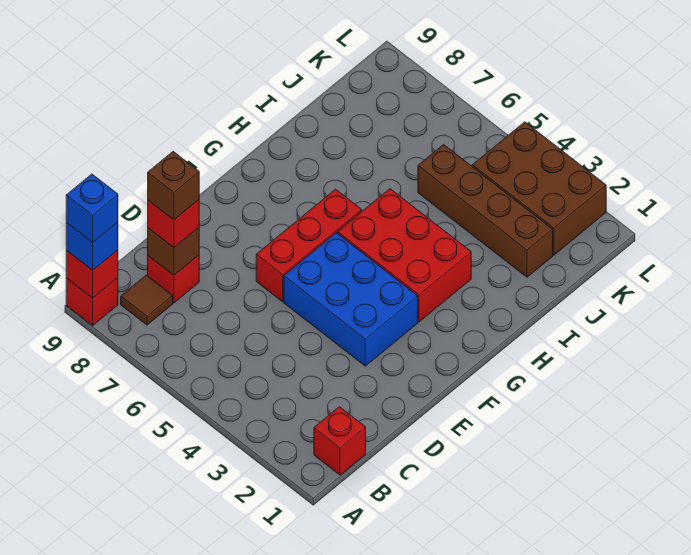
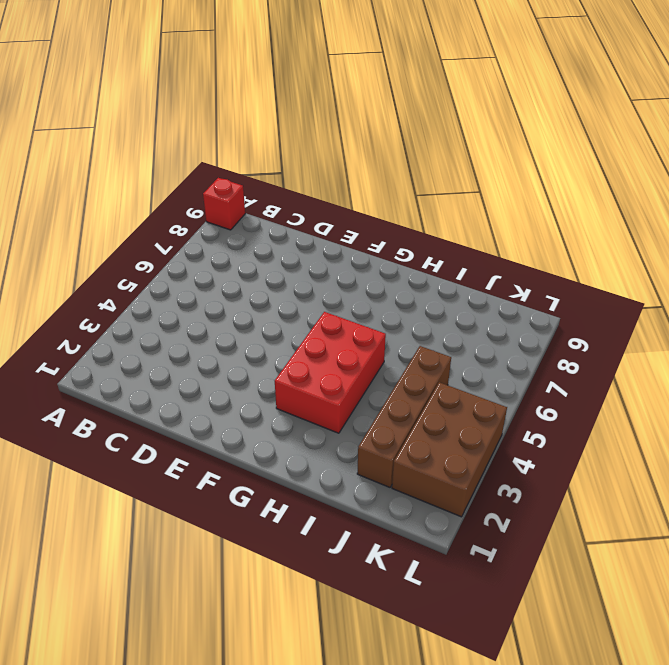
none -> red brick B1 level 1
none -> brown tile B8 level 1
none -> red brick C8 level 1

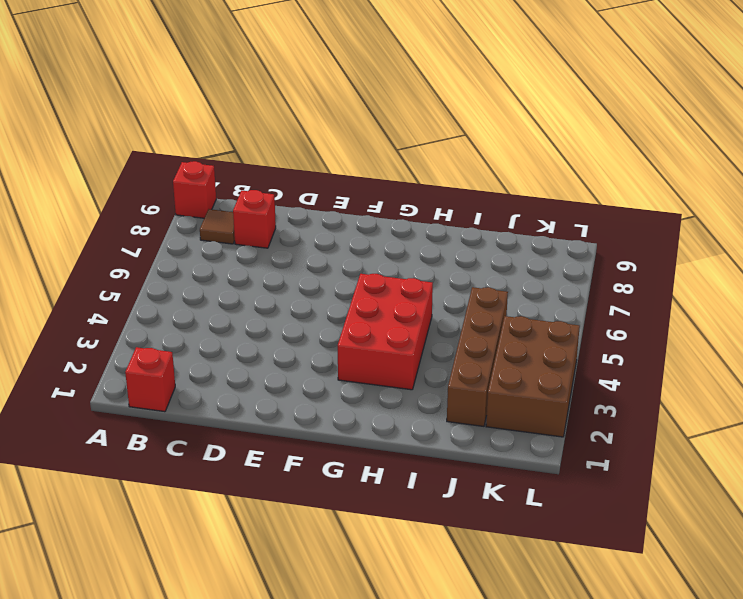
none -> blue brick E3:F5 level 1
none -> red brick E6:G6 level 1
none -> red brick A9 level 2

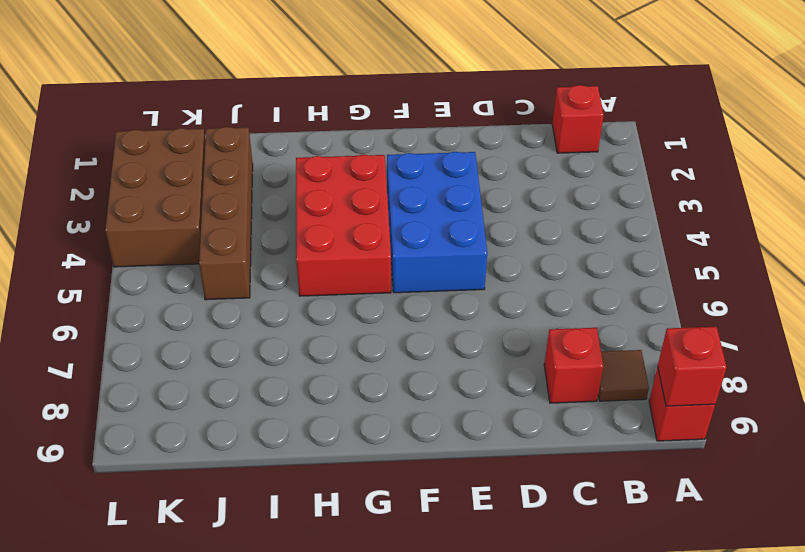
none -> red brick E6:G6 level 1
none -> brown brick C8 level 2
none -> blue brick A9 level 3

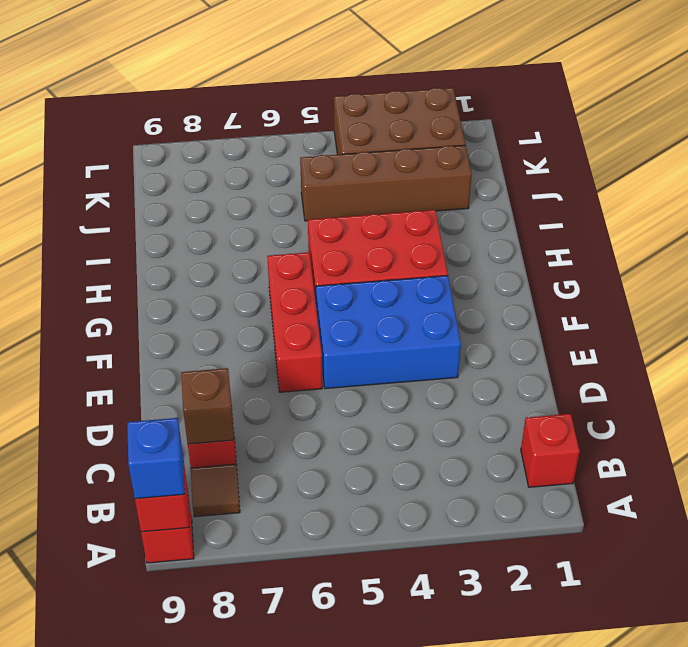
none -> red brick C8 level 3
none -> blue brick A9 level 4
none -> brown brick C8 level 4

